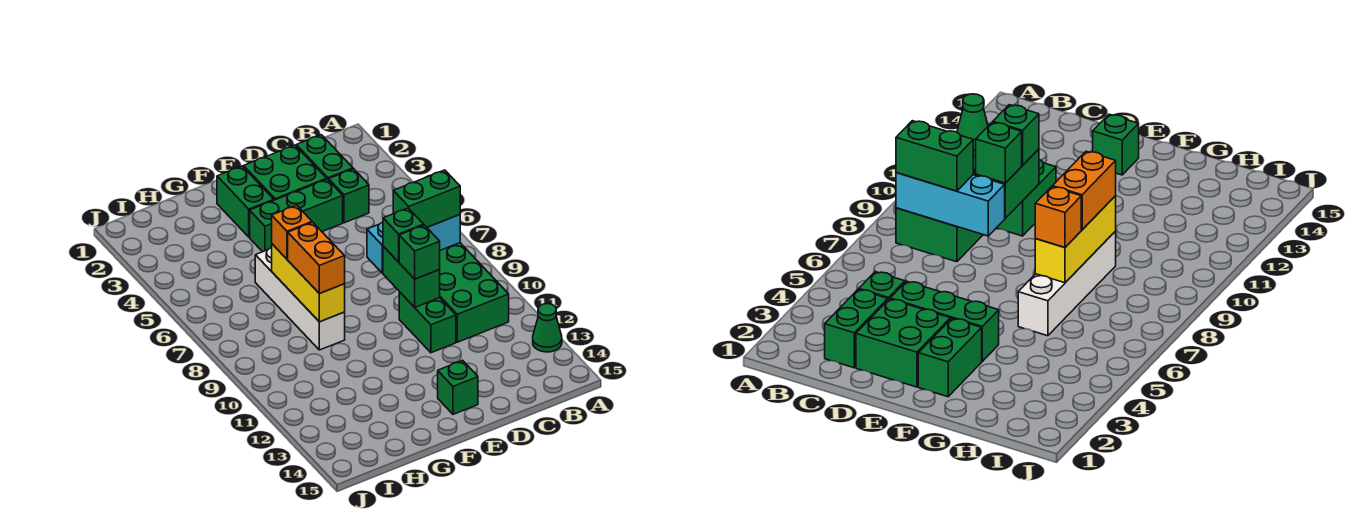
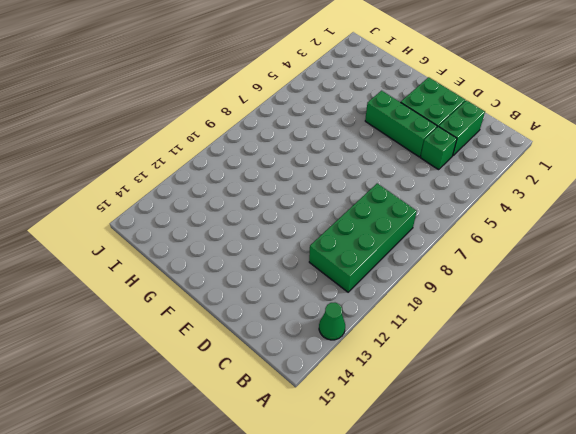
none -> green brick D10:D11 level 1
none -> green brick E14 level 1
none -> green brick F2:F3 level 1

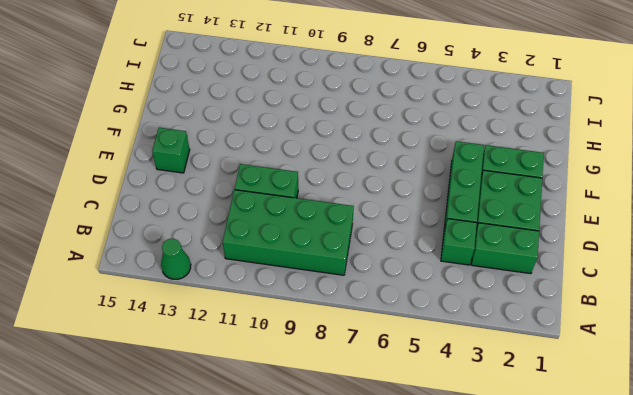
none -> white brick G6:G9 level 1
none -> cyan brick B8:D8 level 2
none -> green brick D9:D10 level 2

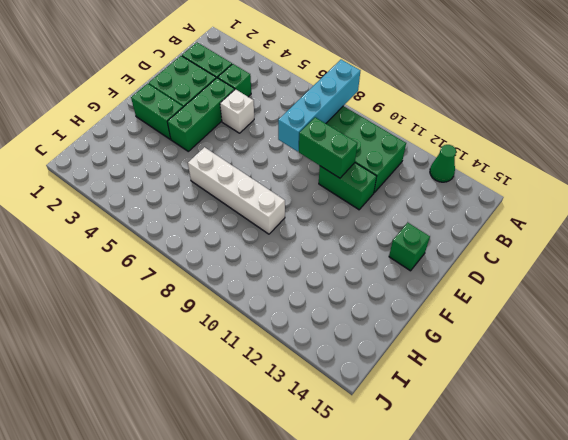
cyan brick A8:D8 level 2 -> cyan brick B8:D8 level 2
white brick D5 level 1 -> none
none -> yellow brick G7:G9 level 2
none -> green brick B8:C8 level 3
none -> green brick D9 level 3

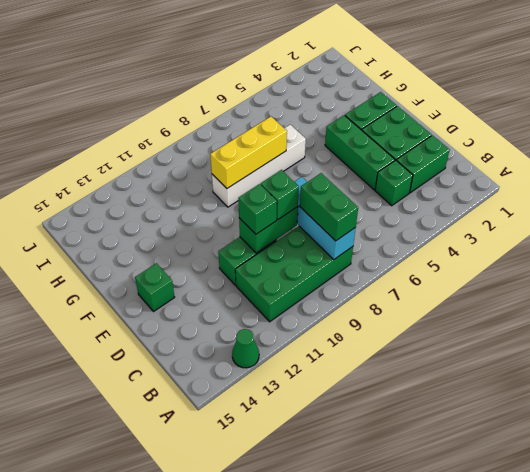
none -> orange brick G7 level 3
none -> orange brick G8:G9 level 3

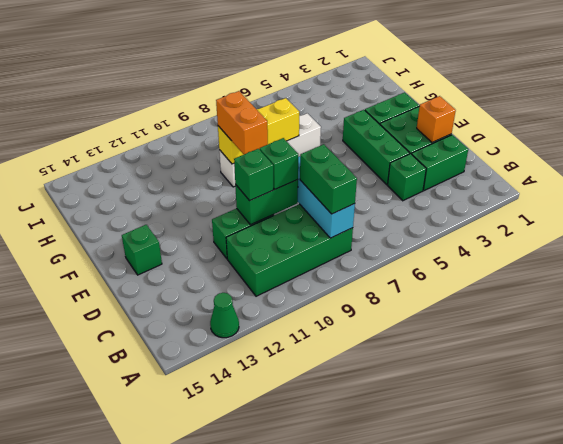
orange brick D2 level 2 -> orange brick G7 level 3
orange brick F9:G9 level 3 -> orange brick G8:G9 level 3

